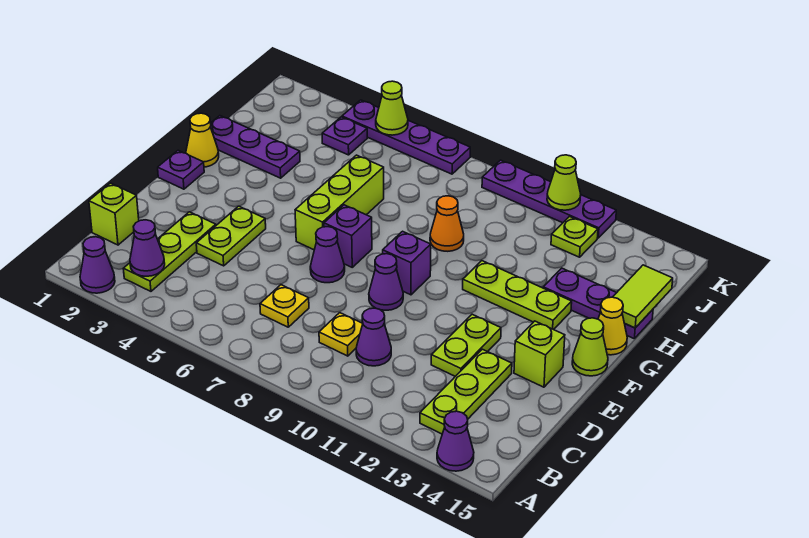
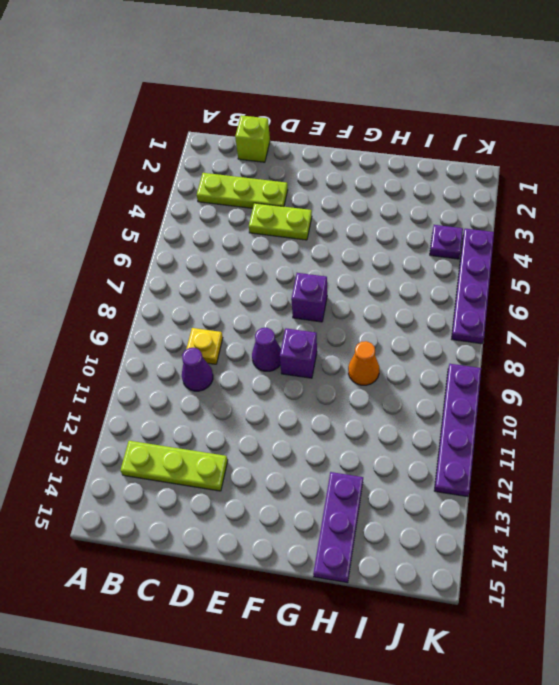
none -> purple cone A2 level 1
none -> purple cone A14 level 1
none -> yellow plate C7 level 1
none -> lime plate D12:E12 level 1

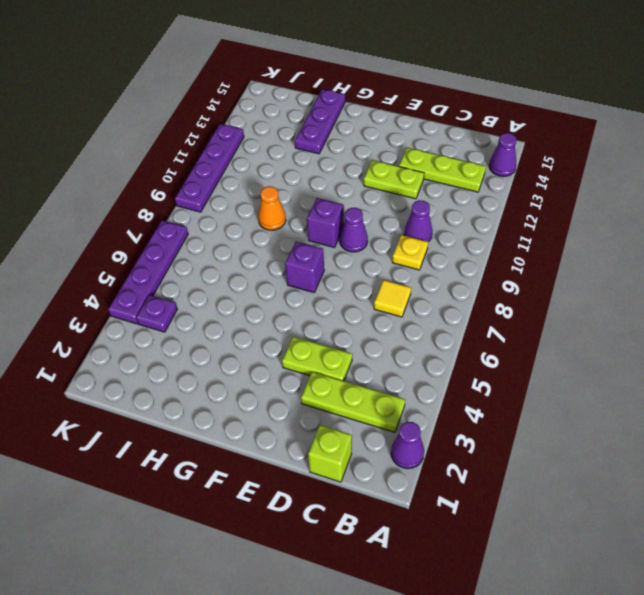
yellow tile C7 level 1 -> yellow plate C7 level 1
none -> purple cone E7 level 1
none -> lime brick E14 level 1
none -> purple plate F1 level 1
none -> lime brick F6:H6 level 1

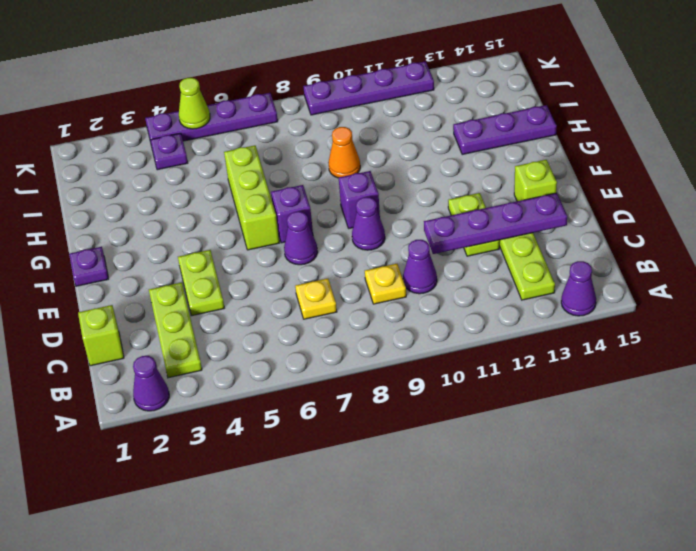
purple plate D11:D14 level 2 -> none
none -> lime cone F15 level 1
none -> yellow cone G1 level 1
none -> lime plate G11:G13 level 1
none -> yellow cone G15 level 1

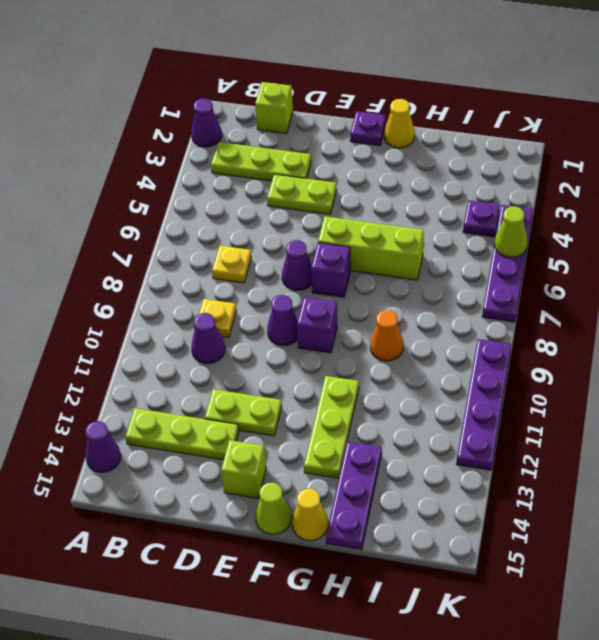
none -> purple plate H1:H3 level 1
none -> lime plate J12 level 1
none -> purple cone B3 level 2
none -> lime tile H15:I15 level 2

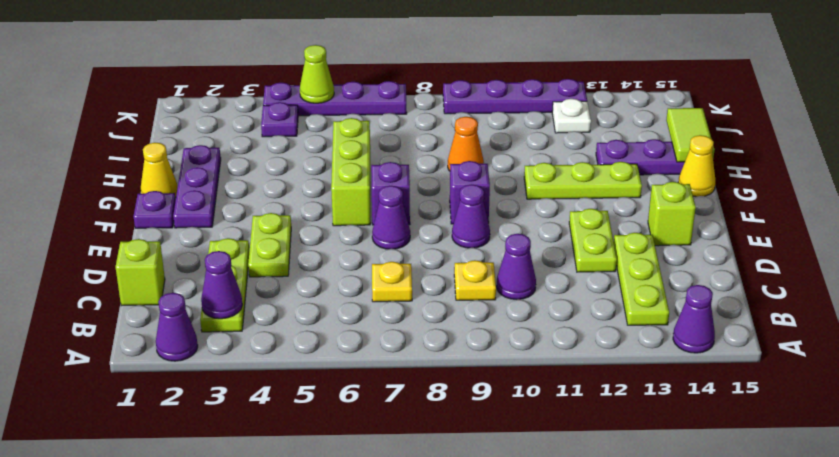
purple plate F2:H2 level 1 -> purple plate H1:H3 level 1
white plate J12 level 1 -> lime plate J12 level 1
none -> lime cone F15 level 1
none -> lime cone K11 level 2

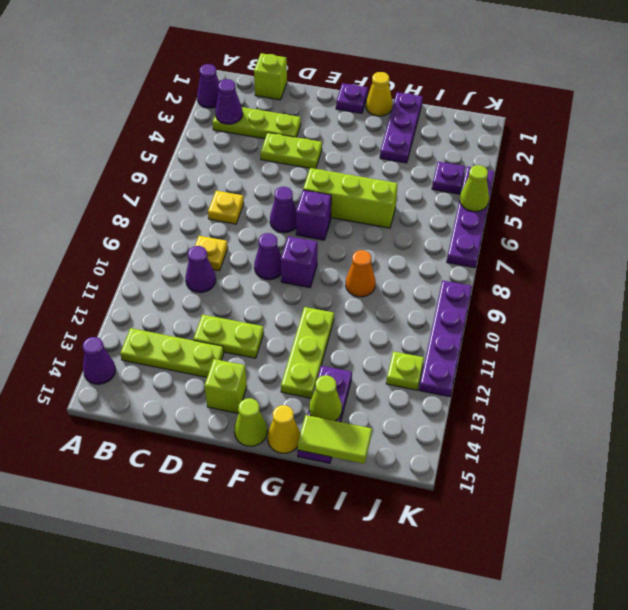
lime cone H14 level 2 -> lime cone K11 level 2

